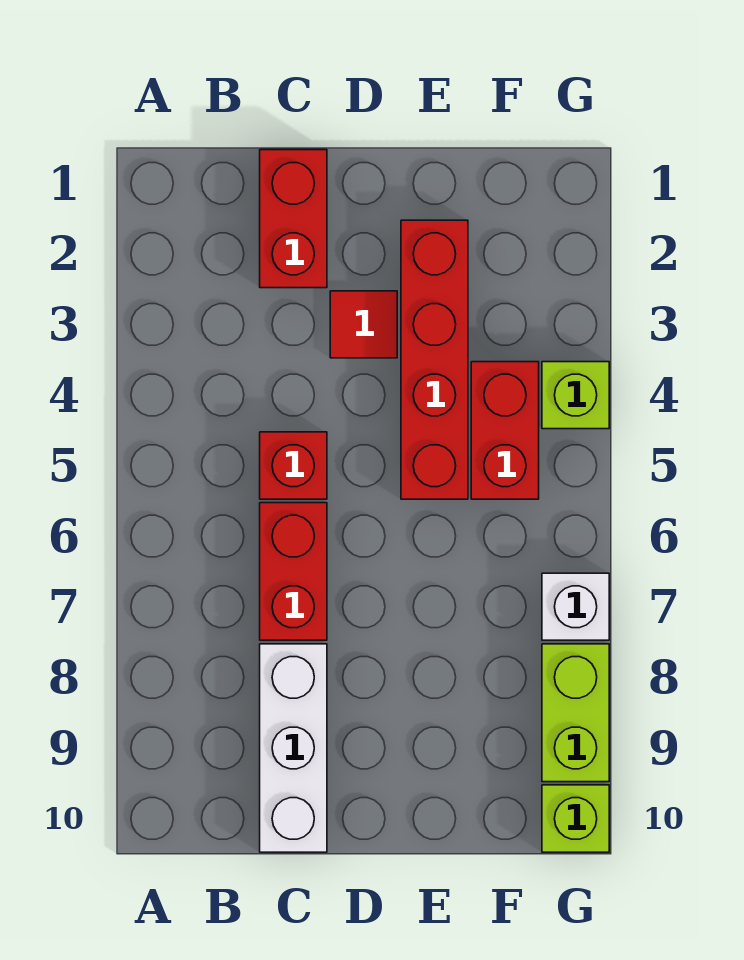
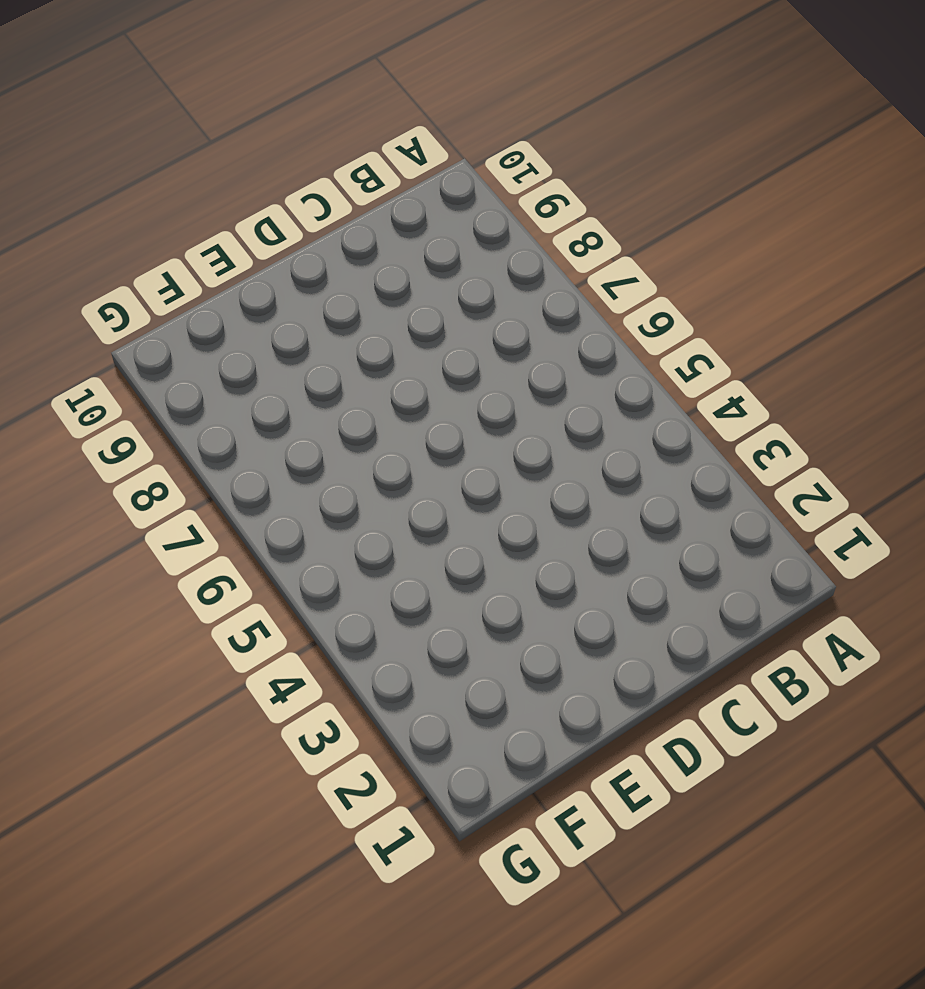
none -> red brick C1:C2 level 1
none -> red brick C5 level 1

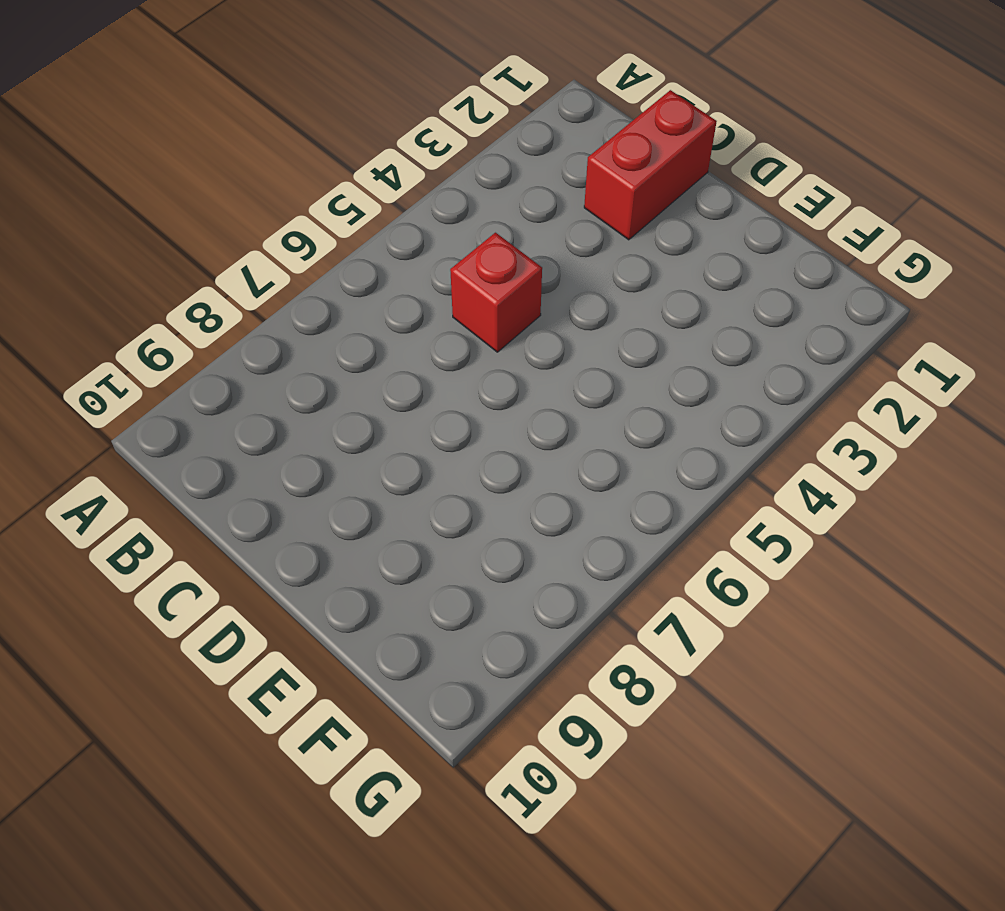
none -> red brick C6:C7 level 1
none -> white brick C8:C10 level 1

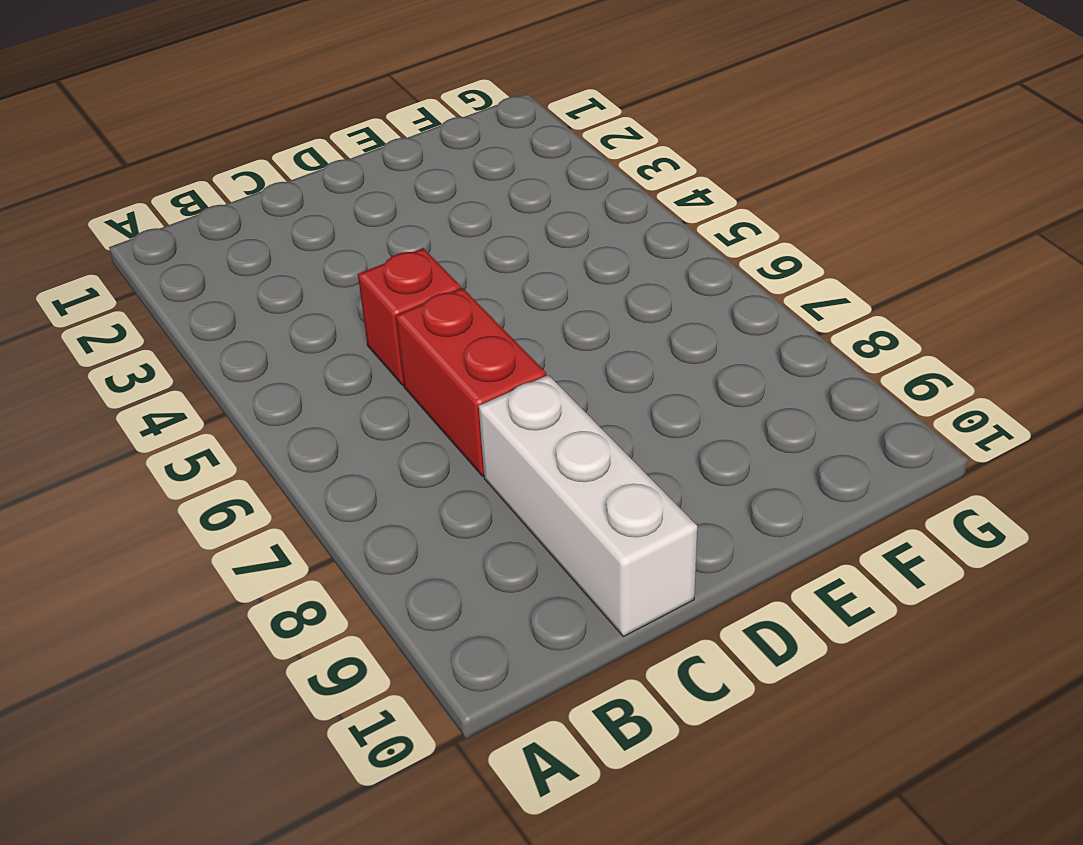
none -> red brick C1:C2 level 1
none -> red tile D3 level 1

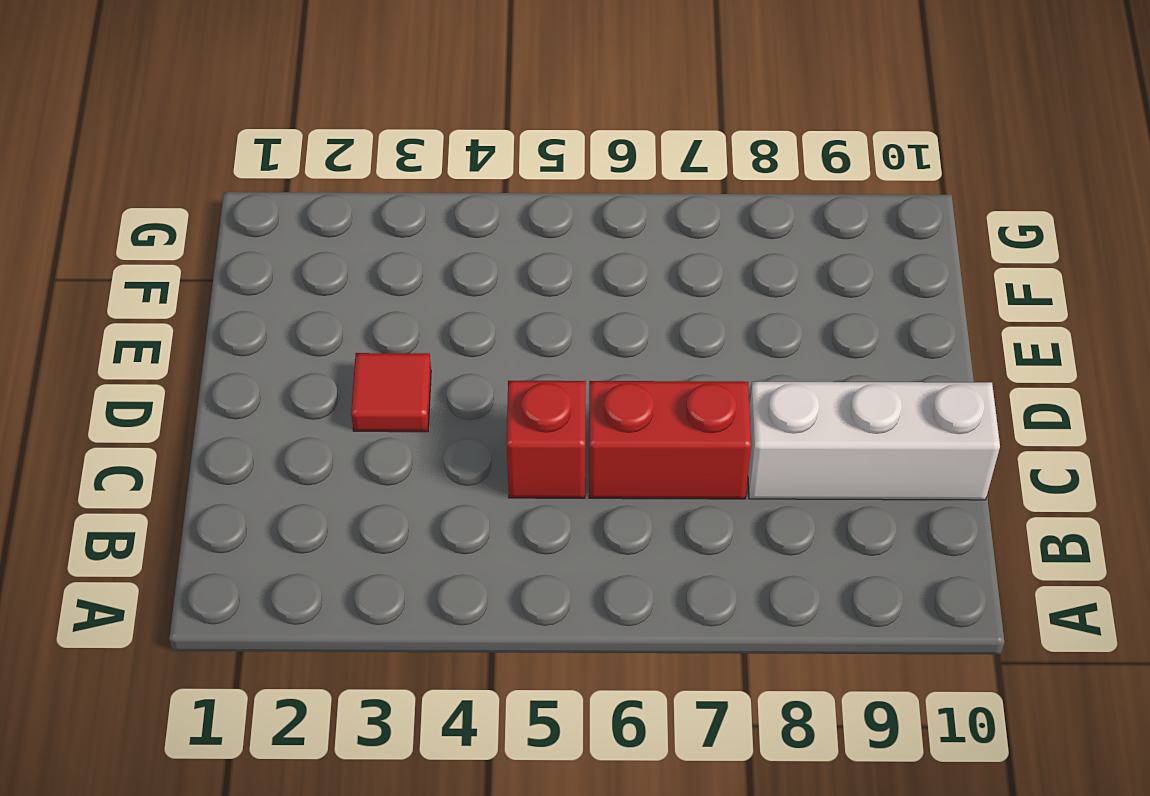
none -> red brick C1:C2 level 1
none -> red brick E2:E5 level 1

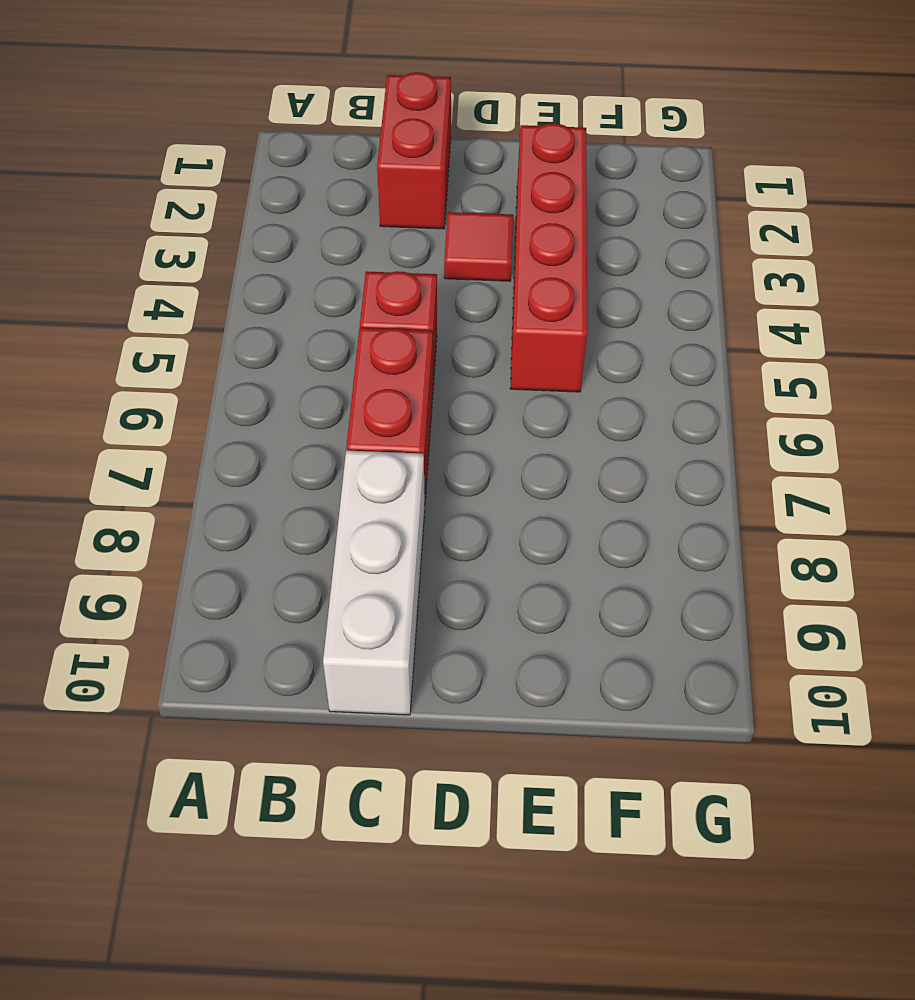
none -> red brick F4:F5 level 1
none -> lime brick G4 level 1

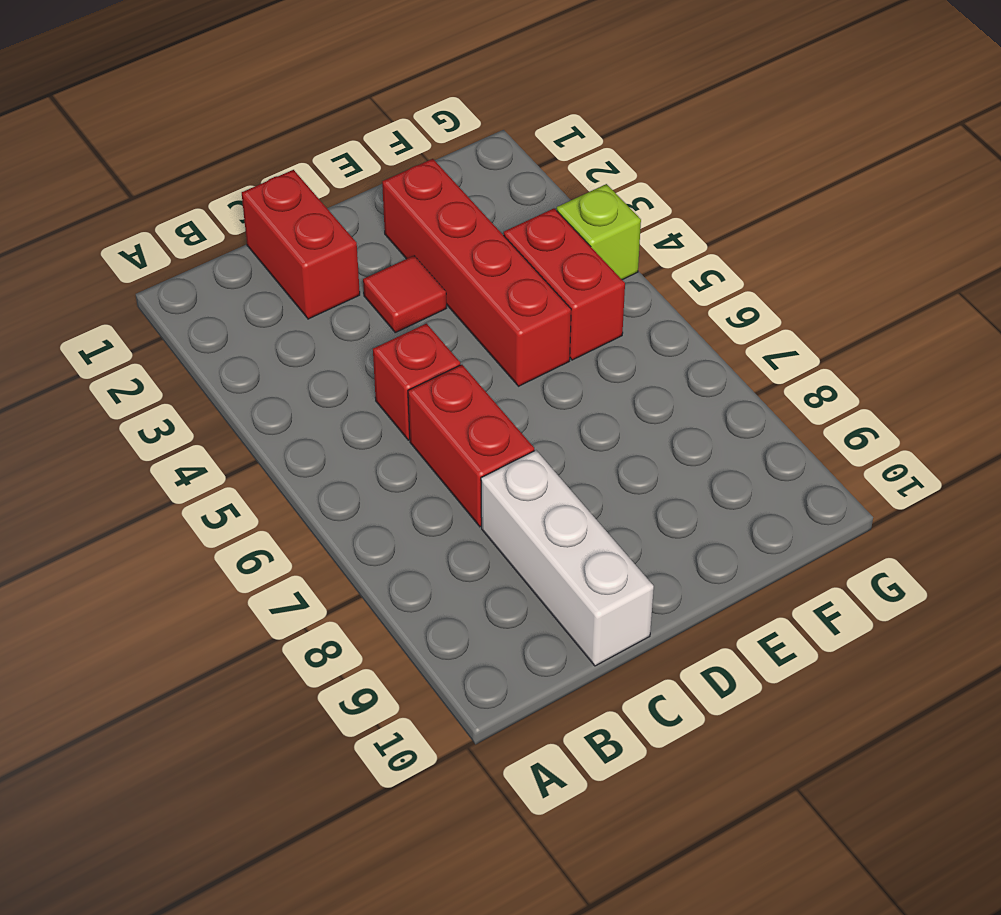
none -> white brick G7 level 1
none -> lime brick G8:G9 level 1

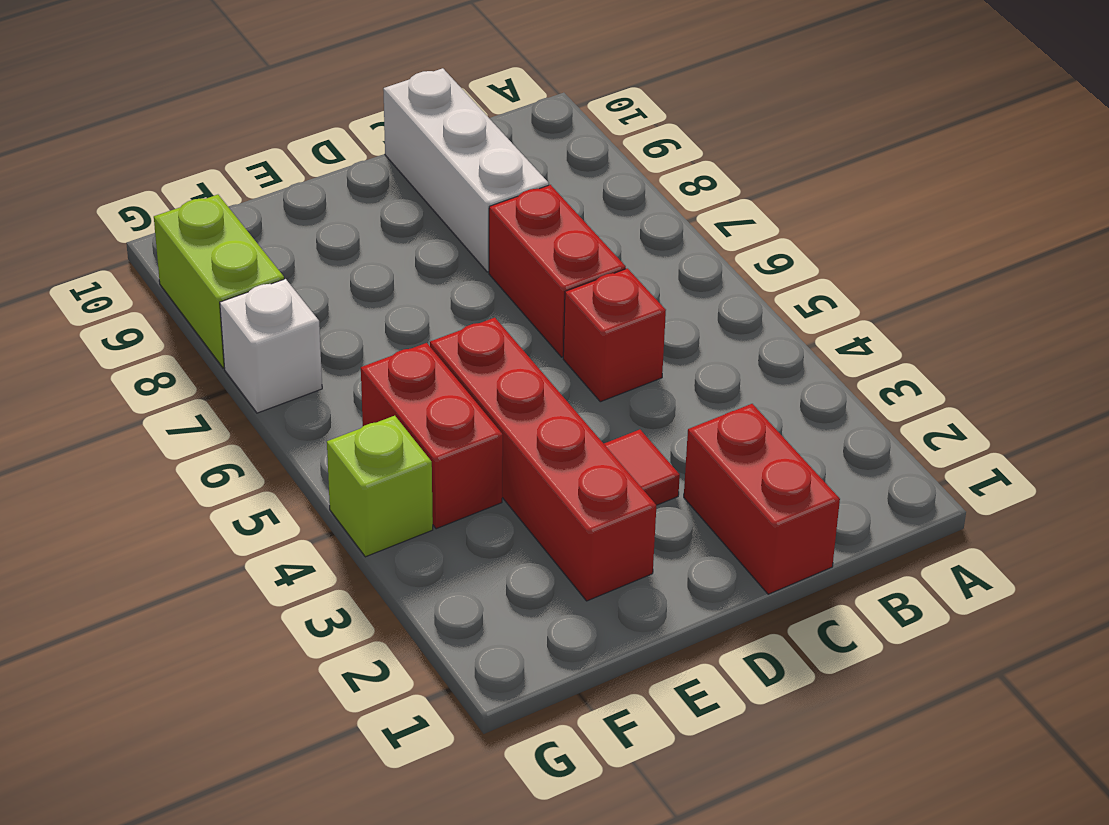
none -> lime brick G10 level 1

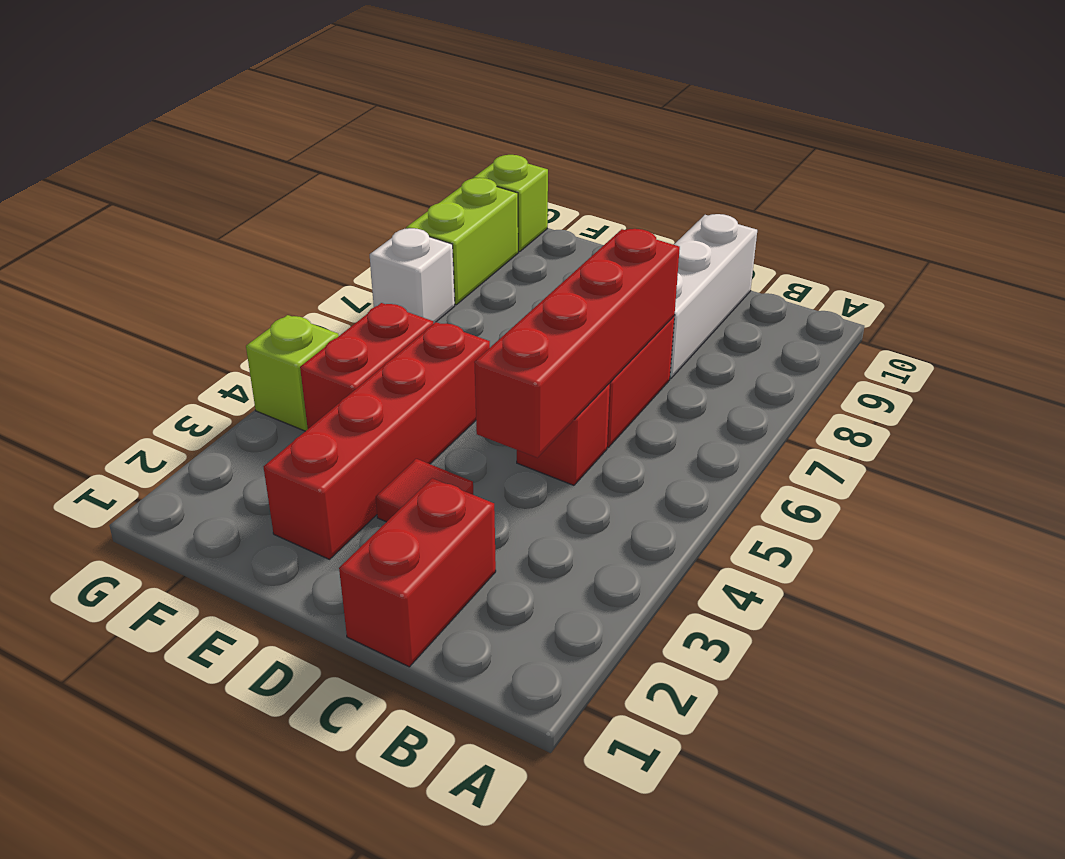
red brick C4:C7 level 2 -> none

